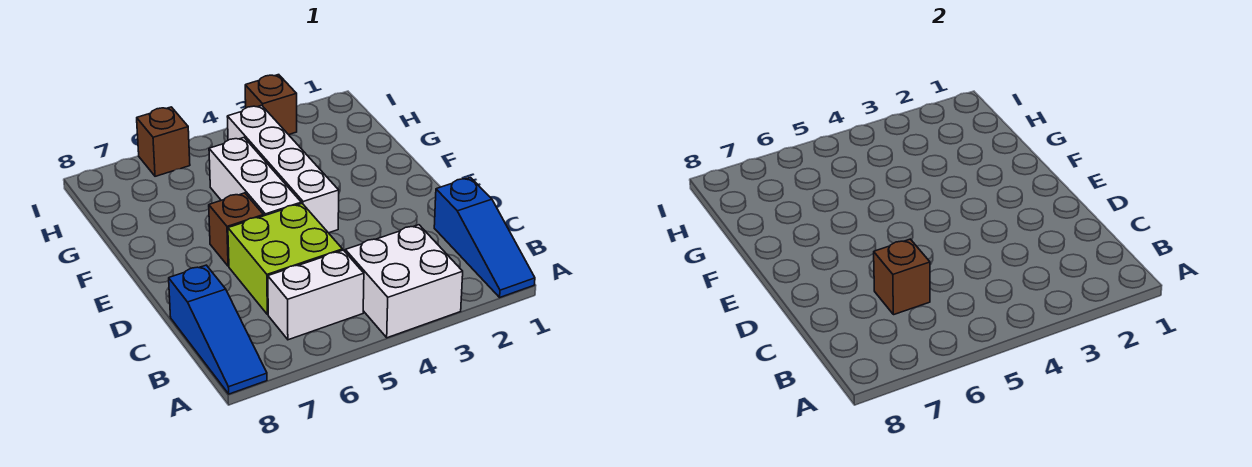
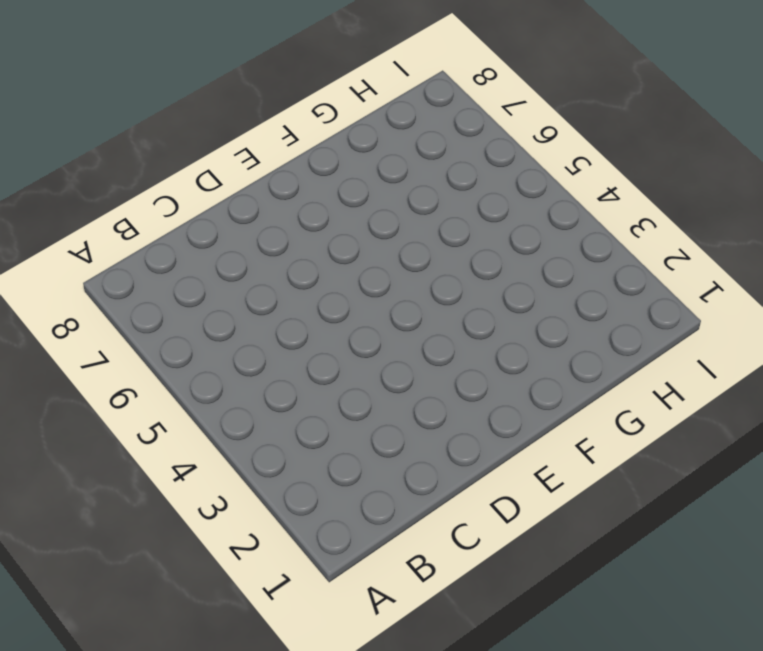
none -> blue slope A1:C1 level 1 top C
none -> white brick A3:B4 level 1

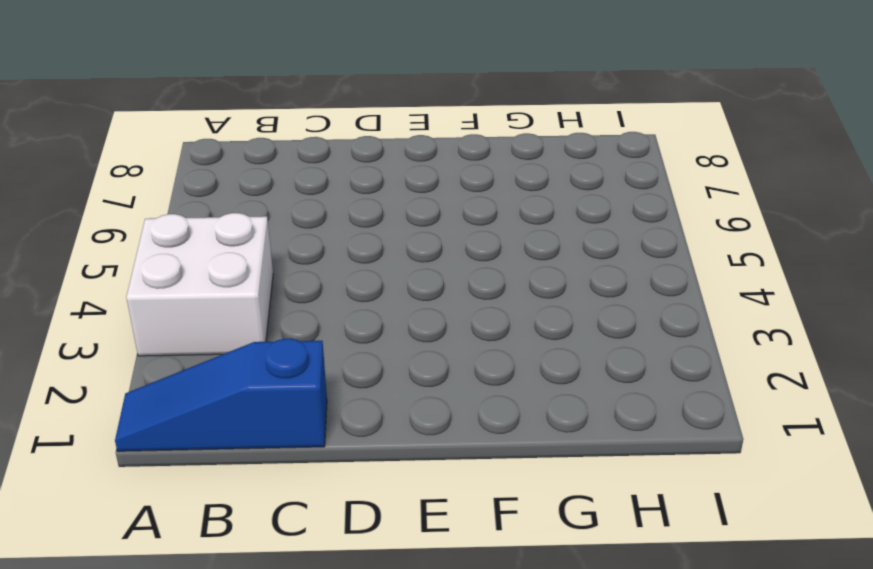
none -> blue slope A8:C8 level 1 top C
none -> white brick B5:B6 level 1

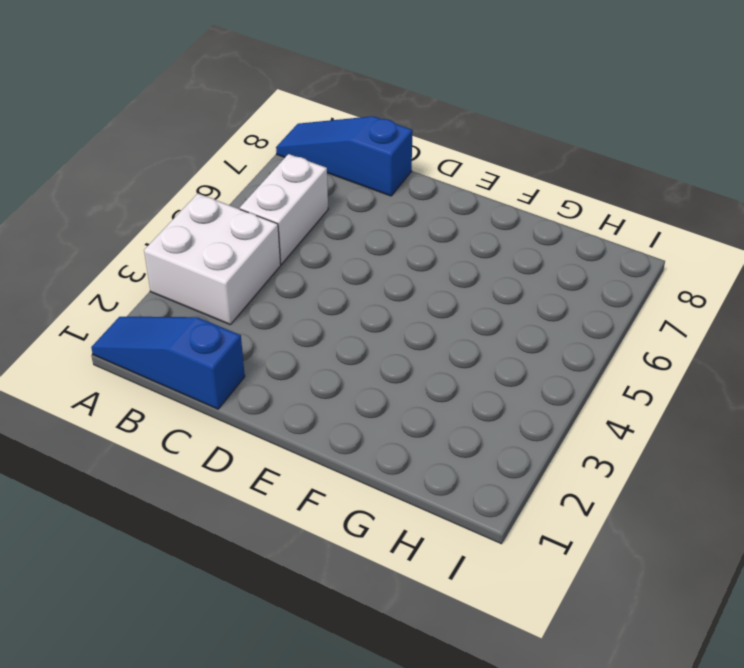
none -> lime brick C5:D6 level 1
none -> white brick E4:H4 level 1

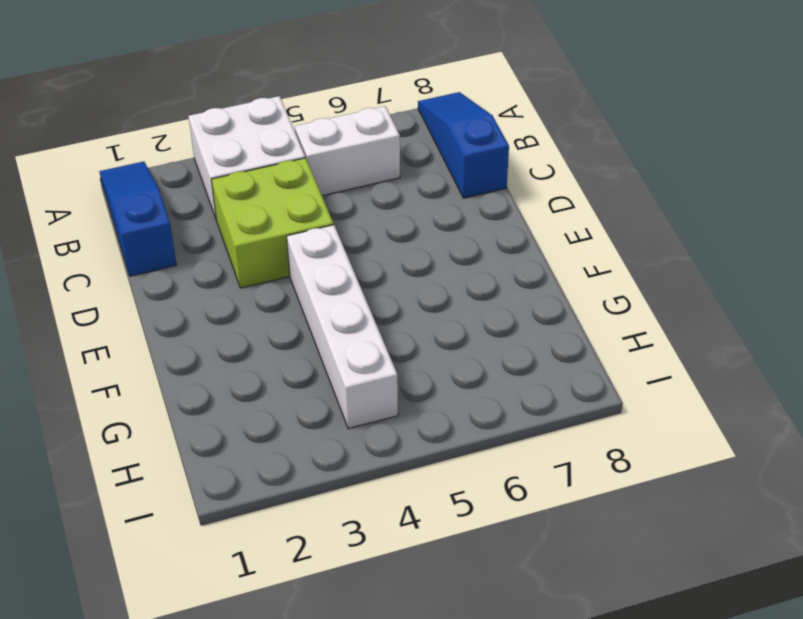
lime brick C3:D4 level 1 -> lime brick C5:D6 level 1
none -> white brick E5:G5 level 1
none -> brown brick E6 level 1

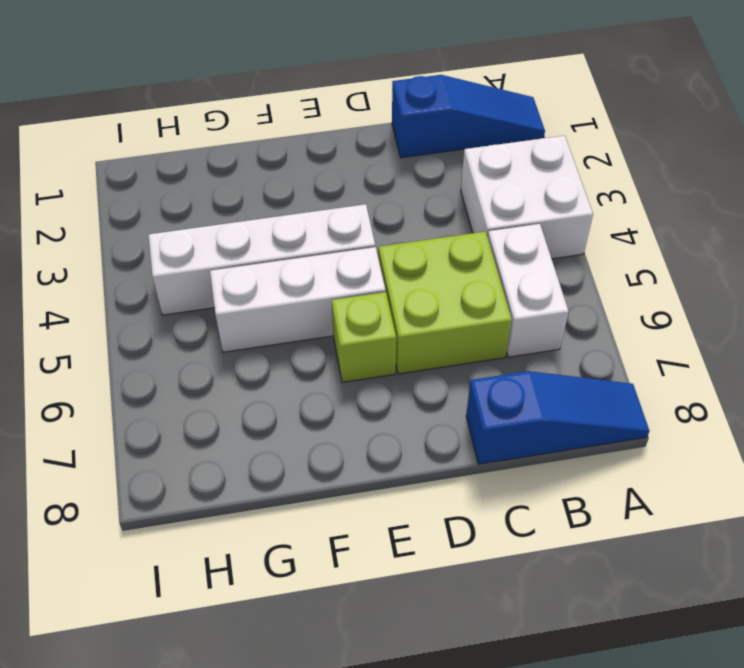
lime brick E6 level 1 -> brown brick E6 level 1
none -> brown brick I3 level 1
none -> brown brick I6 level 1

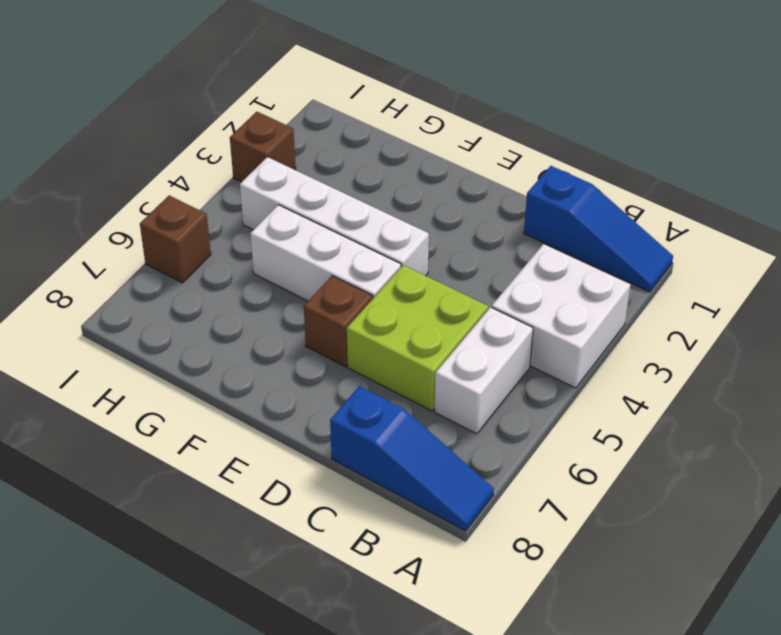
none -> brown brick C6 level 2

